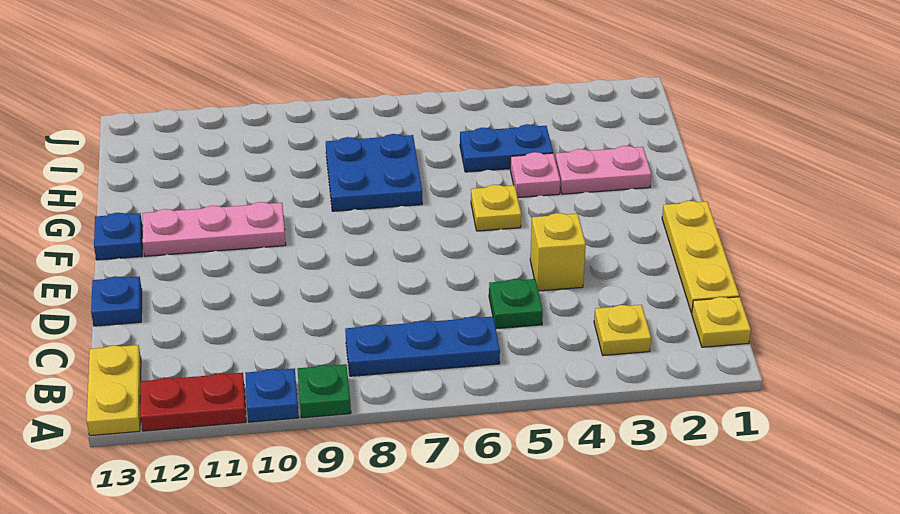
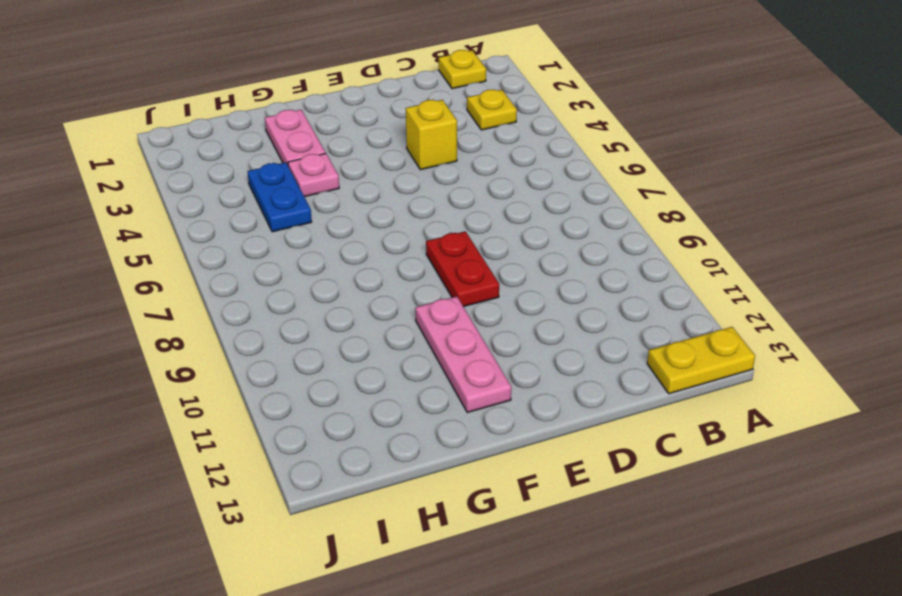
red plate E8:E9 level 1 -> red plate A11:A12 level 1
none -> green plate A9 level 1
none -> blue plate A10 level 1
none -> blue plate B6:B8 level 1

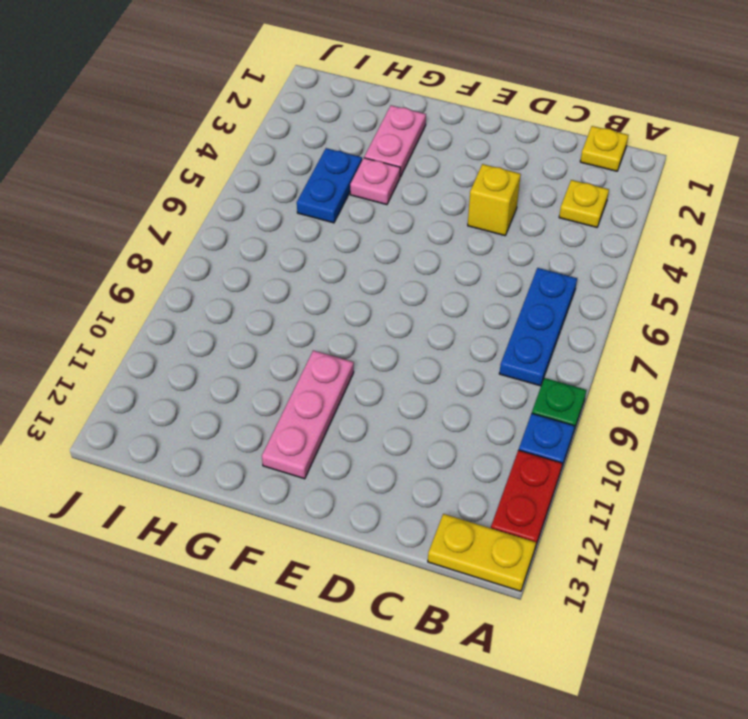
none -> yellow plate C1:E1 level 1
none -> green plate C5 level 1
none -> blue plate D13 level 1

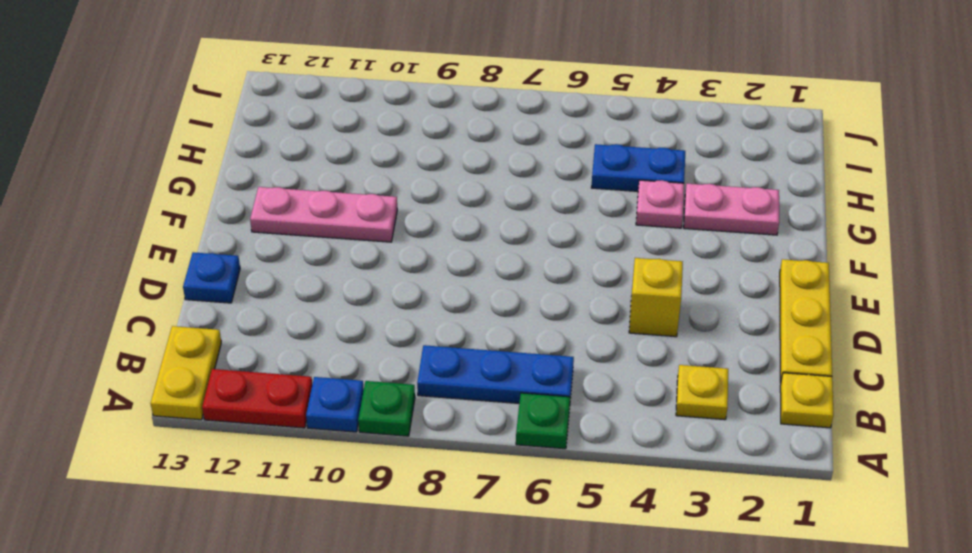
green plate A6 level 1 -> green plate C5 level 1
none -> yellow plate F5 level 1
none -> blue plate F13 level 1
none -> blue plate G7:H8 level 1

